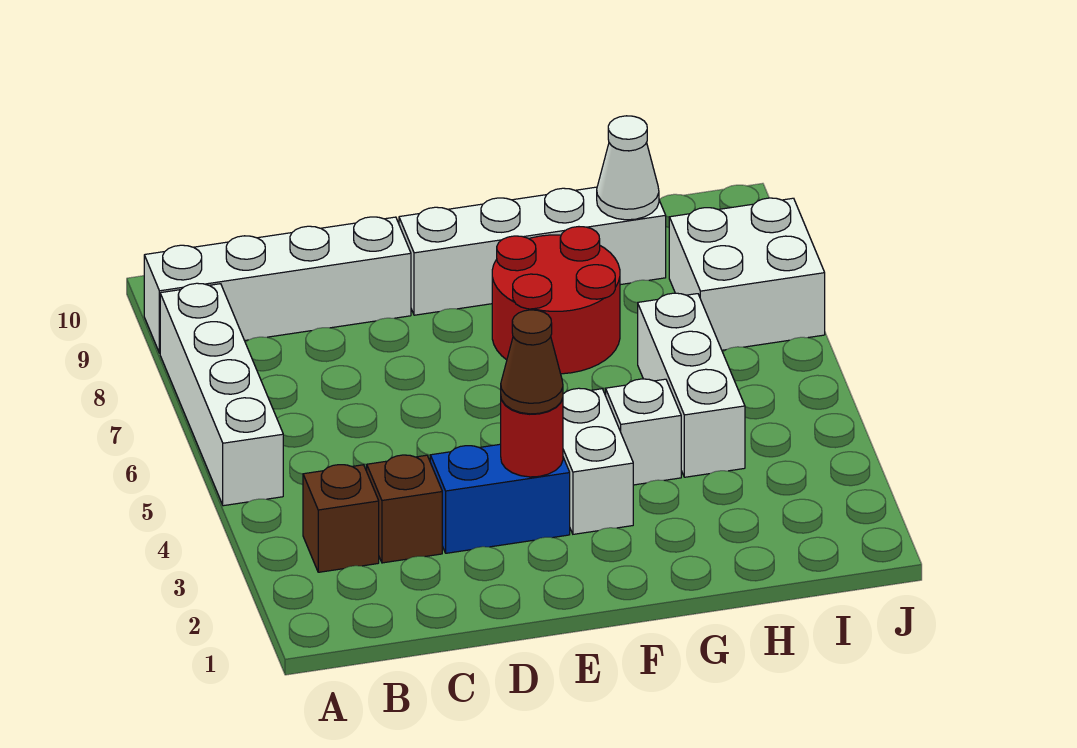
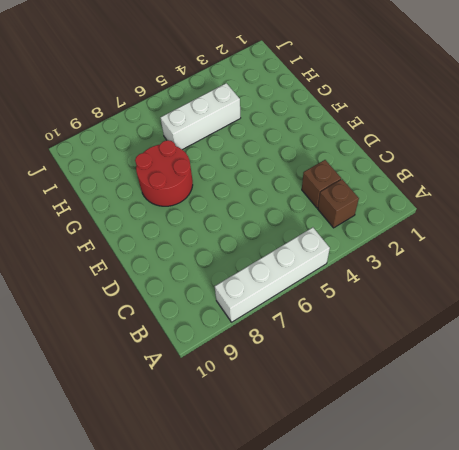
none -> white brick A9:D9 level 1
none -> blue brick D3:E3 level 1
none -> white brick E9:H9 level 1

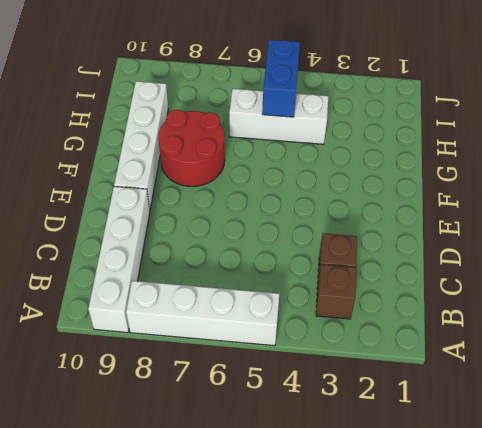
blue brick H5:I5 level 2 -> blue brick D3:E3 level 1
none -> white brick F3:F4 level 1
none -> white brick G4 level 1
none -> white brick I7:J8 level 1

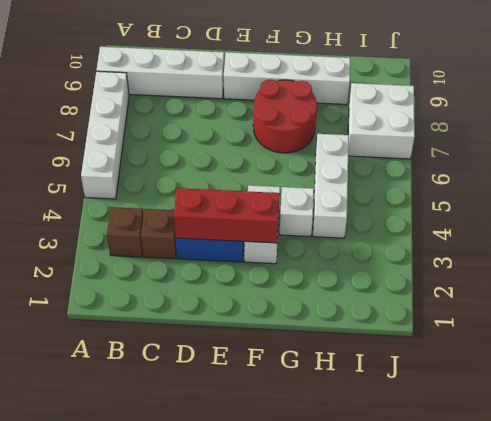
red brick D3:F3 level 2 -> red round brick E3 level 2
none -> white cone H9 level 2
none -> brown cone E3 level 3

